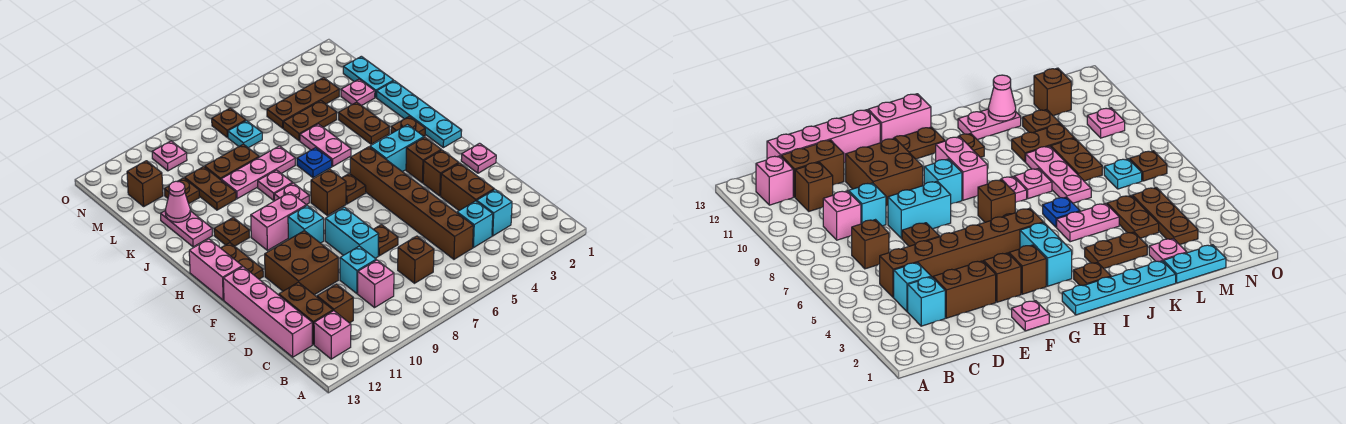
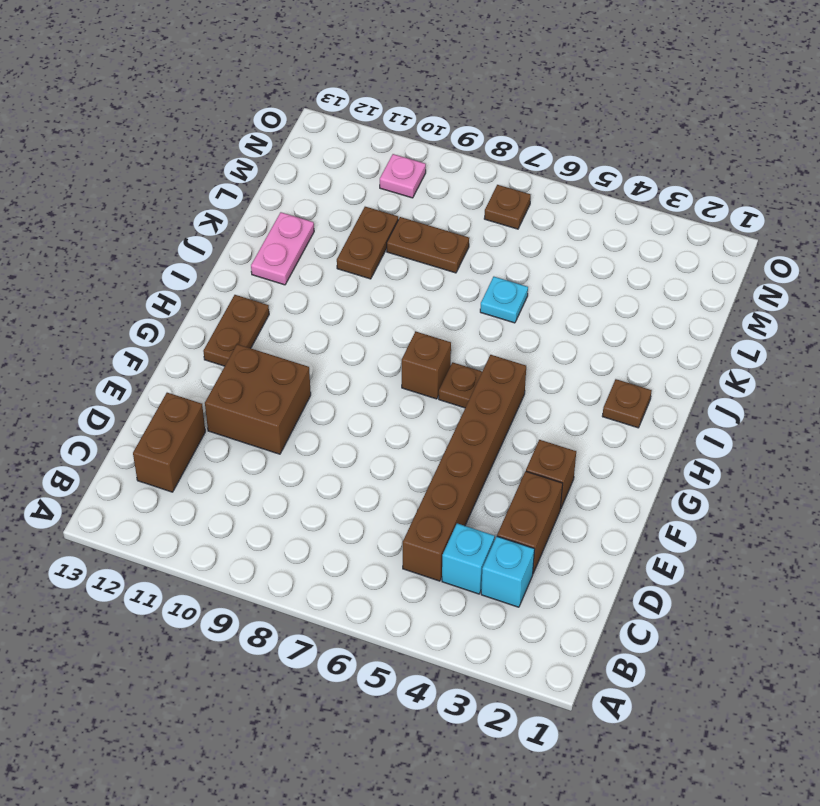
cyan plate K6 level 1 -> cyan plate M7 level 1
none -> pink brick B12 level 1
none -> brown brick C7 level 1
none -> pink brick C9 level 1
none -> brown brick C11 level 1

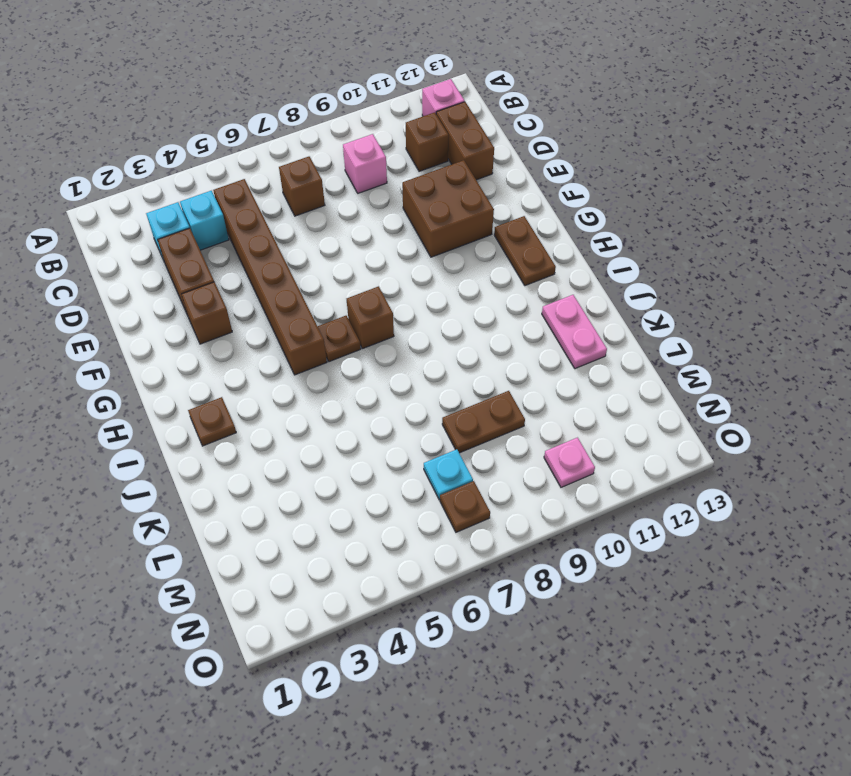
none -> pink brick C13:F13 level 1
none -> cyan brick D9 level 1
none -> brown plate E7 level 1
none -> cyan brick E8:F8 level 1

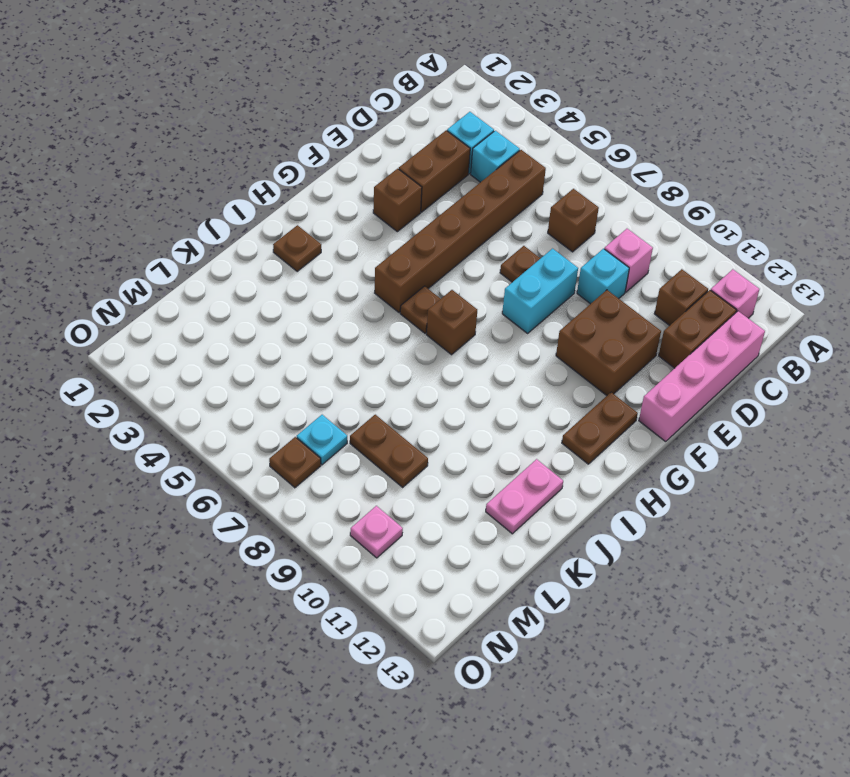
none -> pink plate F1 level 1
none -> brown brick G3 level 1
none -> cyan brick G9 level 1
none -> pink brick G13:H13 level 1

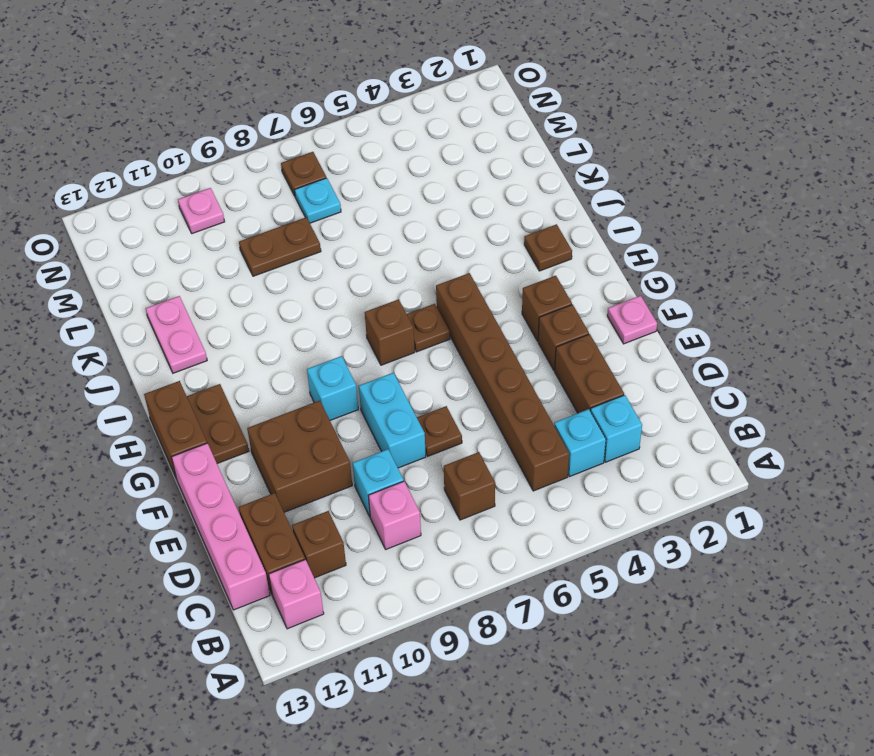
brown brick G13:H13 level 1 -> pink brick G13:H13 level 1
none -> cyan plate H1:K1 level 1
none -> cyan brick H3:H4 level 1
none -> pink brick H9:H10 level 1
none -> pink plate I8 level 1

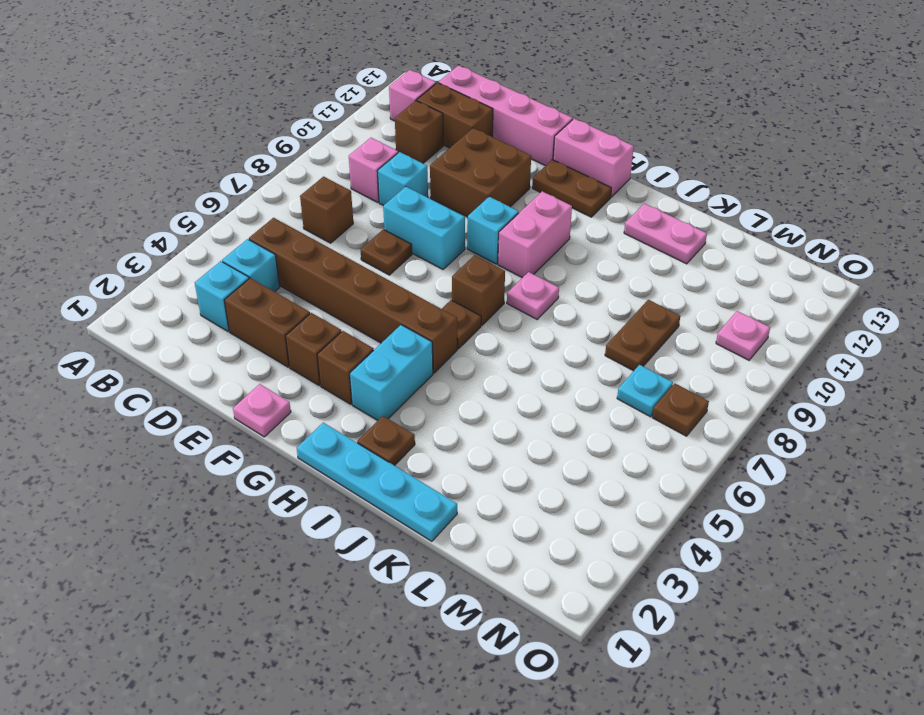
none -> brown plate I11 level 1
none -> brown plate J3:K3 level 1
none -> pink plate J5:K5 level 1
none -> blue plate J6 level 1

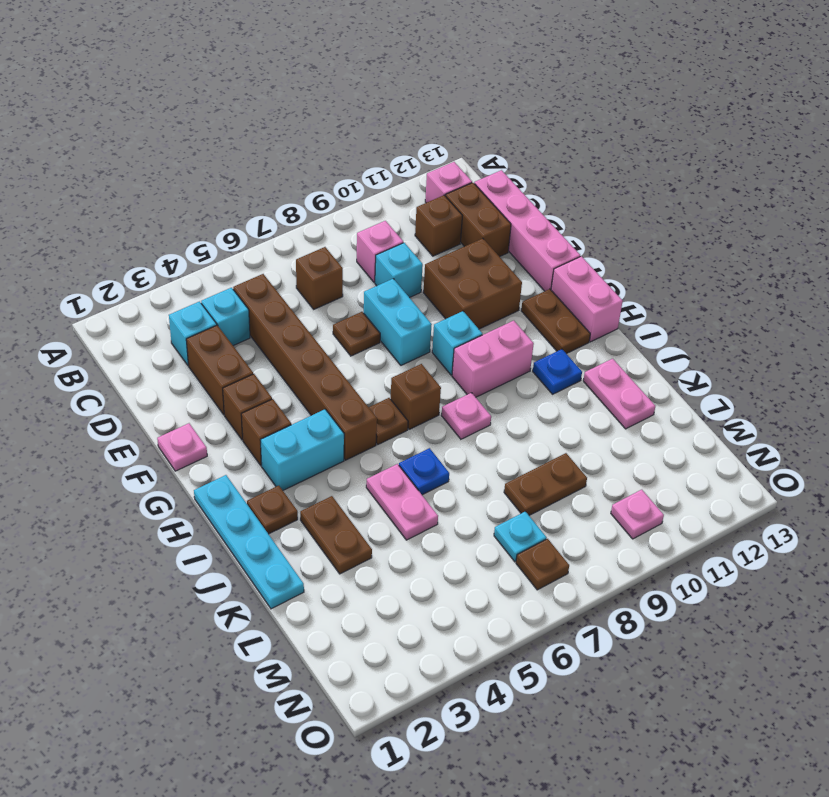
blue plate I11 level 1 -> brown plate I11 level 1
none -> pink plate J8 level 1
none -> pink plate K7:K9 level 1
none -> brown plate K10:L10 level 1
none -> cyan plate L1:M1 level 1

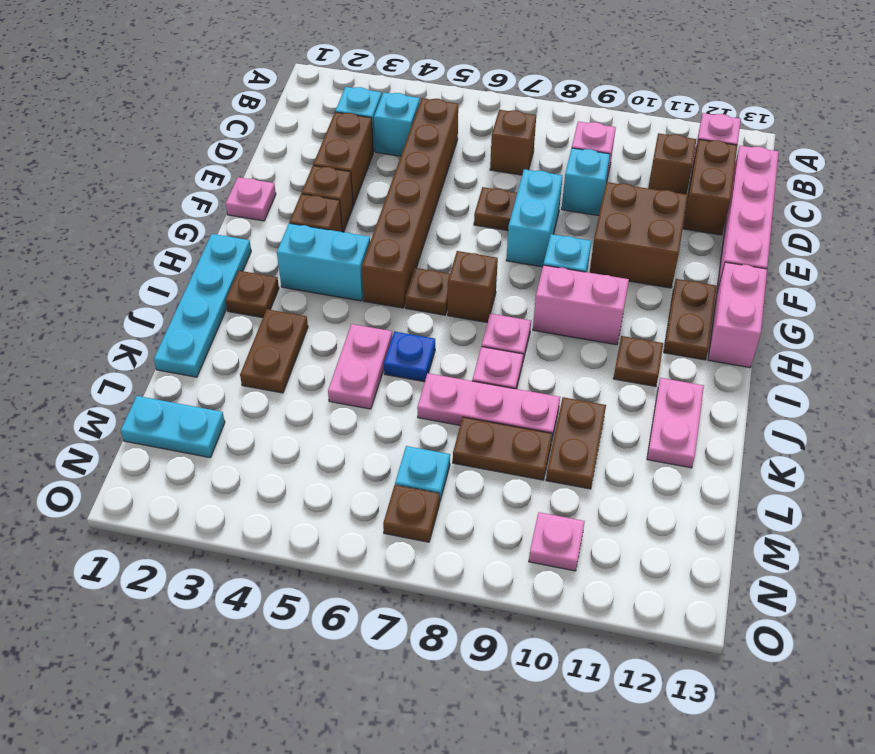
cyan plate M1:M2 level 1 -> cyan plate L1:M1 level 1
none -> pink plate L2 level 1
none -> brown plate L4:L5 level 1
none -> brown plate L11 level 1
none -> brown plate M3:M5 level 1

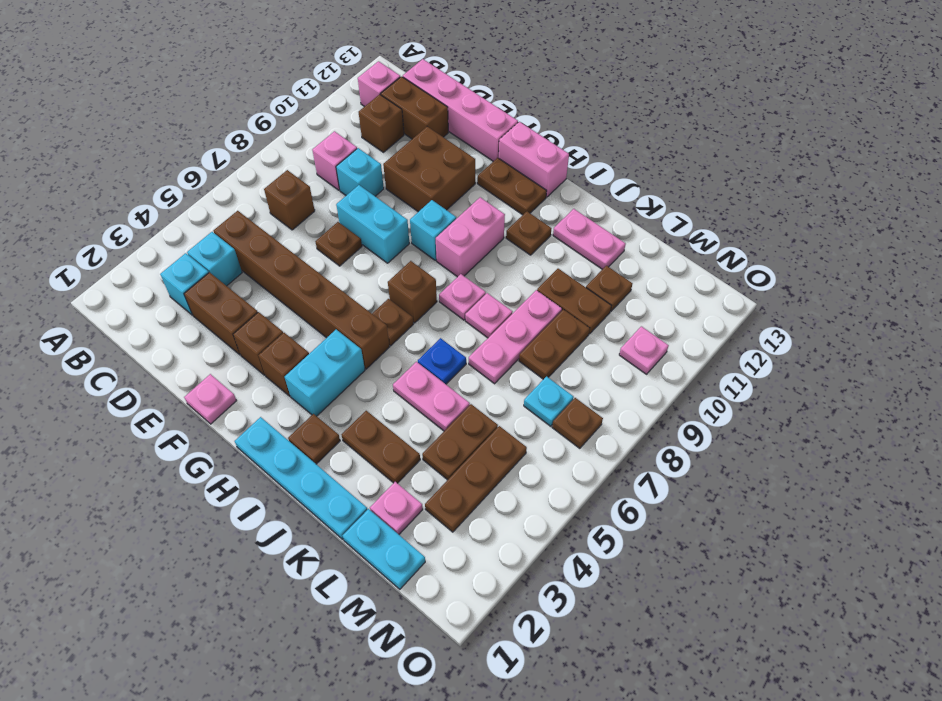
none -> brown brick M12 level 1
none -> pink cone K12 level 2

